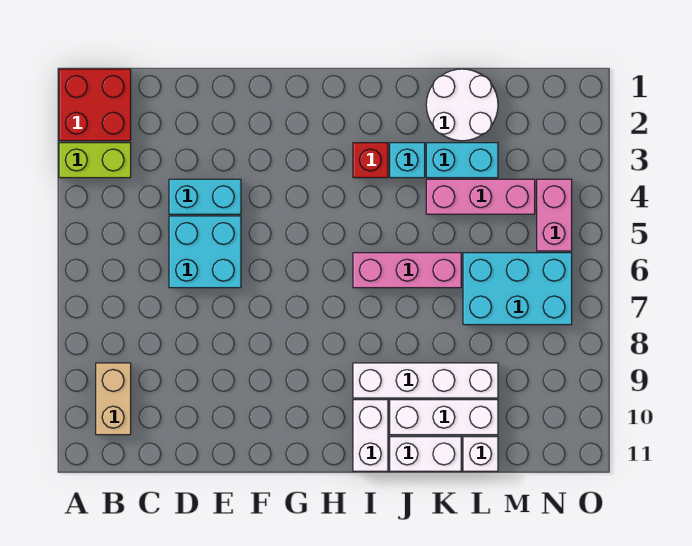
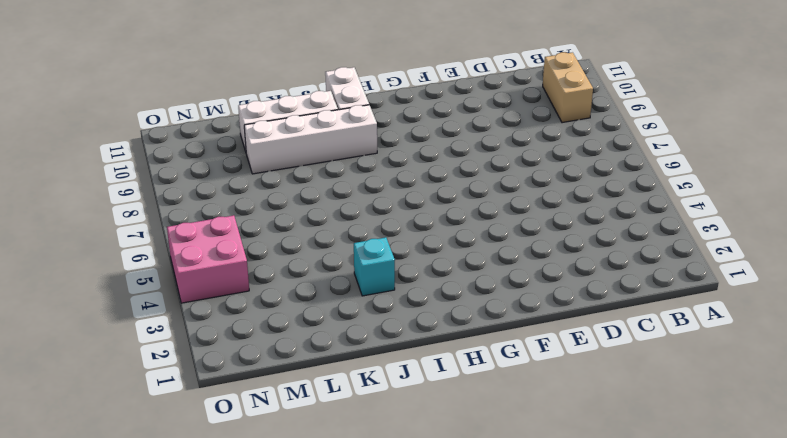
pink brick N4:O5 level 1 -> pink brick N4:N5 level 1
none -> red brick A1:B2 level 1
none -> lime brick A3:B3 level 1
none -> cyan brick D4:E4 level 1

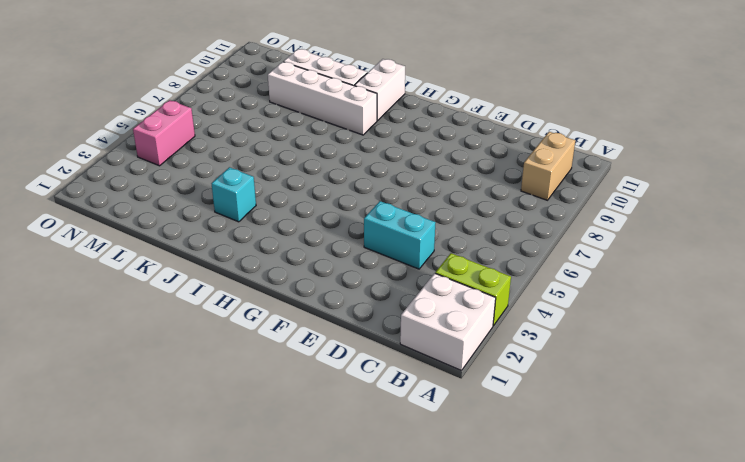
white brick A1:B2 level 1 -> red brick A1:B2 level 1
none -> cyan brick D5:E6 level 1
none -> red brick I3 level 1
none -> pink brick I6:K6 level 1

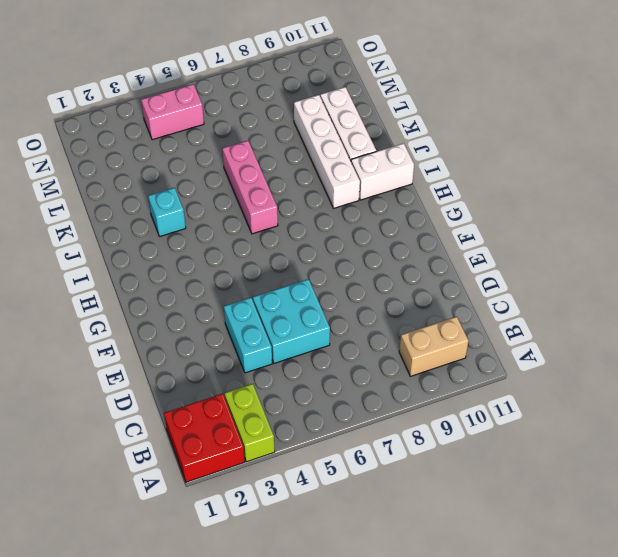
none -> red brick I3 level 1
none -> white brick J11:K11 level 1
none -> white round brick K1:L2 level 1

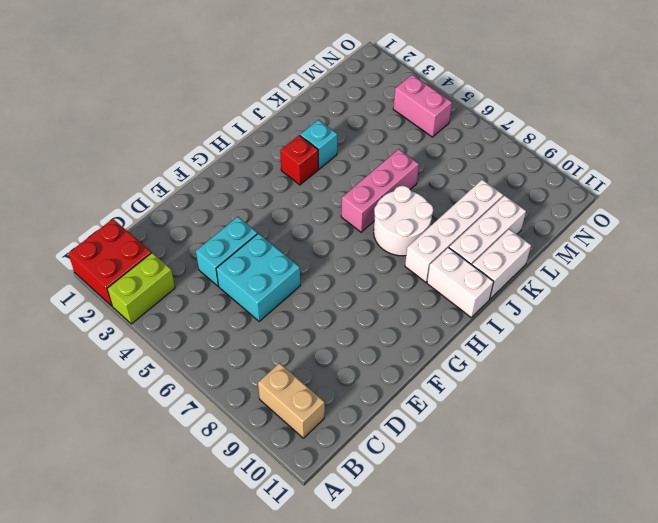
white round brick I7:J8 level 1 -> white round brick K1:L2 level 1
none -> cyan brick K3:L3 level 1
none -> pink brick K4:M4 level 1
none -> cyan brick L6:N7 level 1

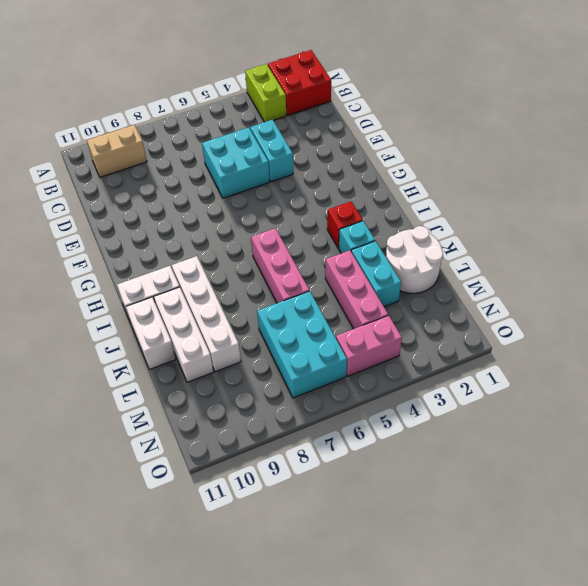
none -> white brick L11 level 1

